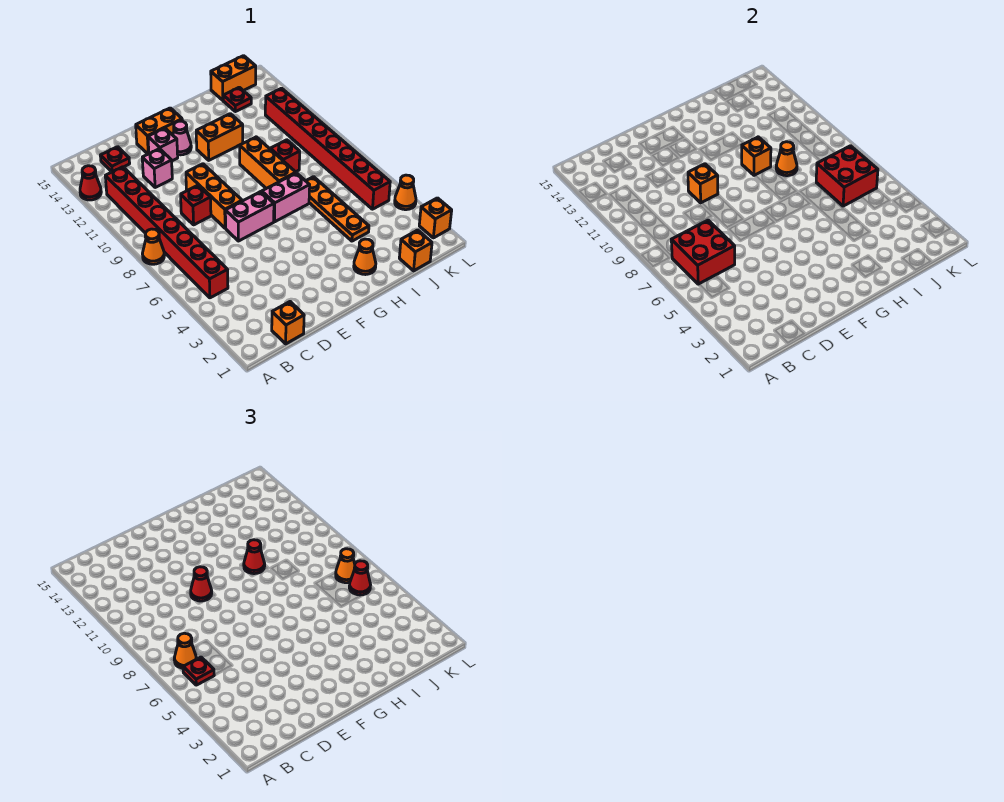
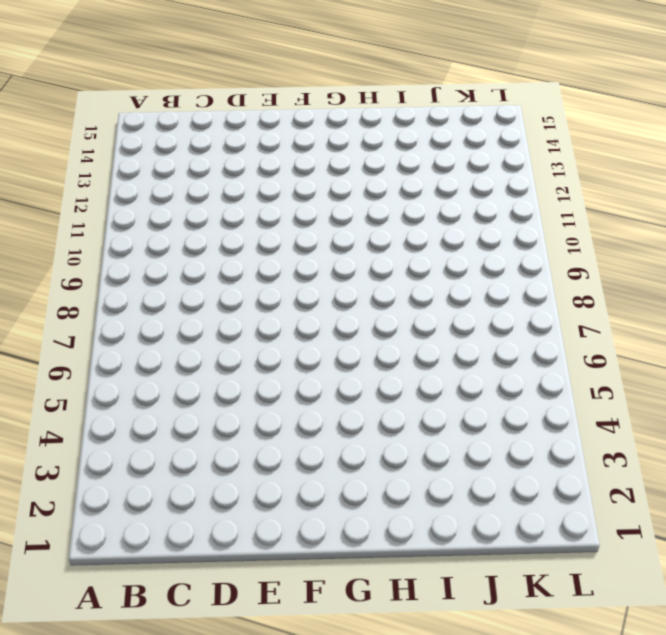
none -> orange cone A8 level 1
none -> red cone A13 level 1
none -> red brick B5:B12 level 1
none -> orange brick C1 level 1

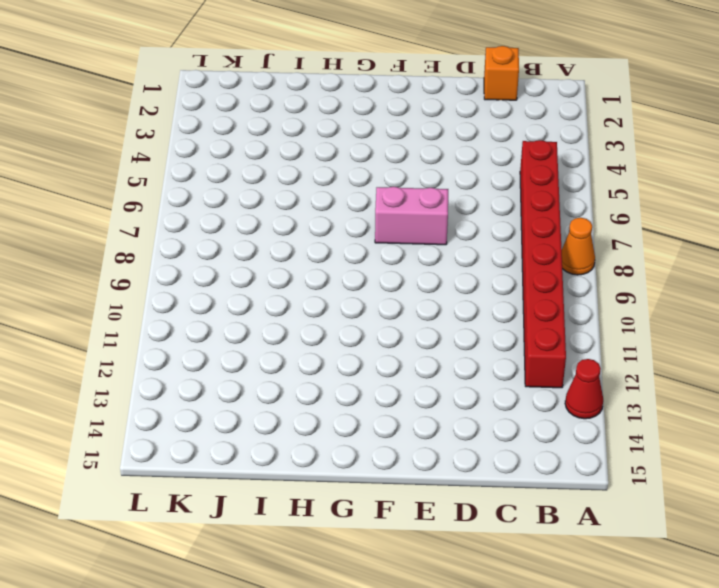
none -> red plate C14 level 1
none -> red brick D9 level 1
none -> pink brick D12 level 1
none -> orange brick E8:E10 level 1

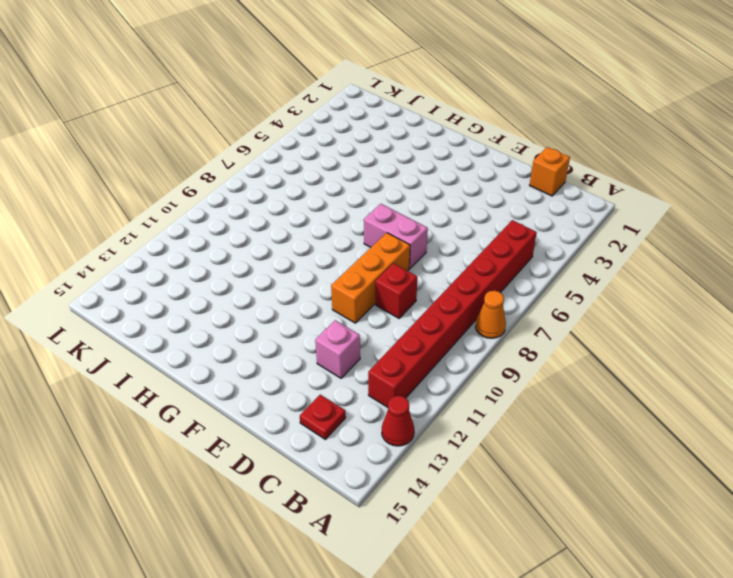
none -> pink brick E13 level 1
none -> orange brick E14:F14 level 1
none -> pink cone F13 level 1
none -> pink brick G7:H7 level 1

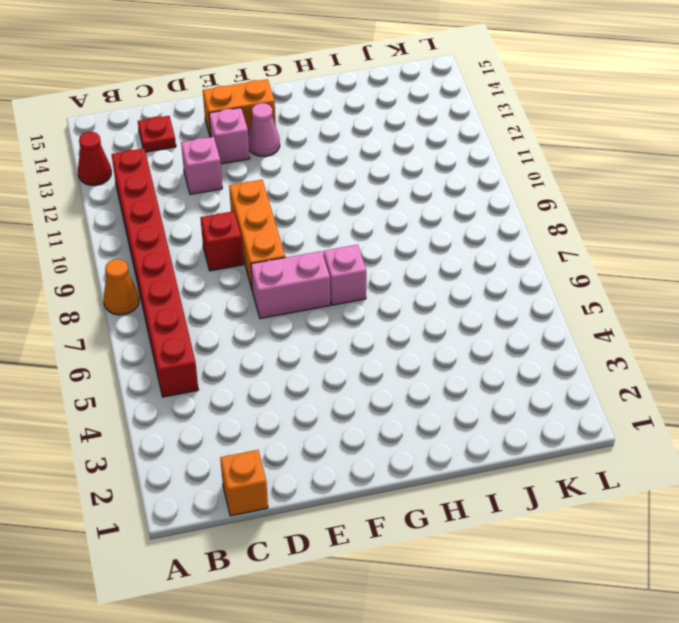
pink brick G7 level 1 -> pink brick G7:H7 level 1
none -> orange brick G12:H12 level 1
none -> orange cone H2 level 1
none -> orange brick H8:H10 level 1
none -> orange plate I4:I7 level 1

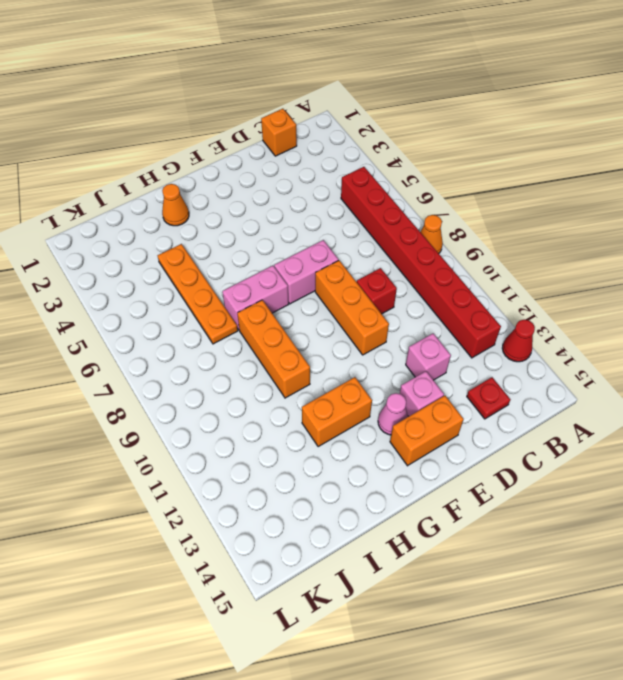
none -> red brick I9 level 1
none -> orange brick J1 level 1
none -> red plate J14 level 1
none -> orange brick J15:K15 level 1

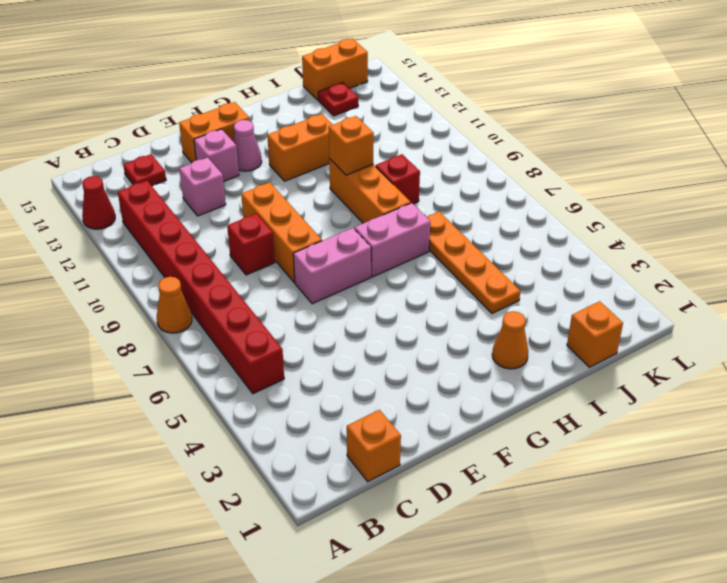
none -> red brick K5:K12 level 1
none -> orange brick L2 level 1
none -> orange cone L4 level 1
none -> red brick B6:C7 level 2

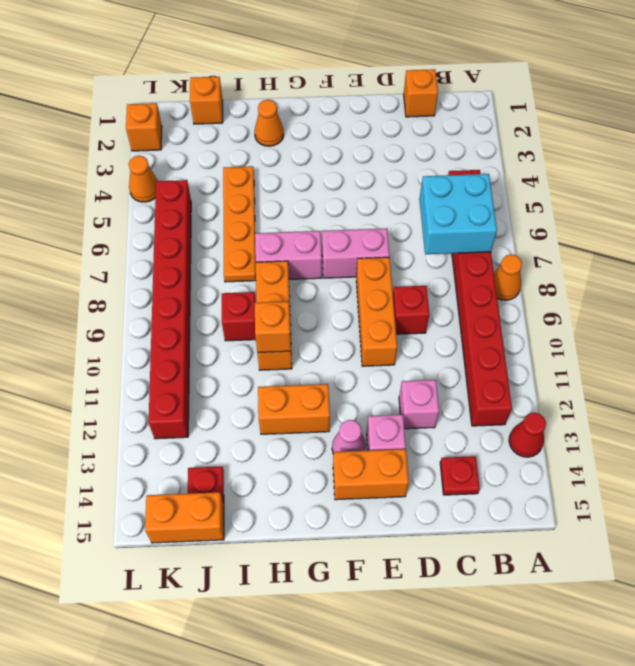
cyan brick B6:C7 level 2 -> red brick B6:C7 level 2
none -> orange brick E10 level 2
none -> orange cone I9 level 2
none -> red brick J6:K7 level 2
none -> red plate B6 level 3

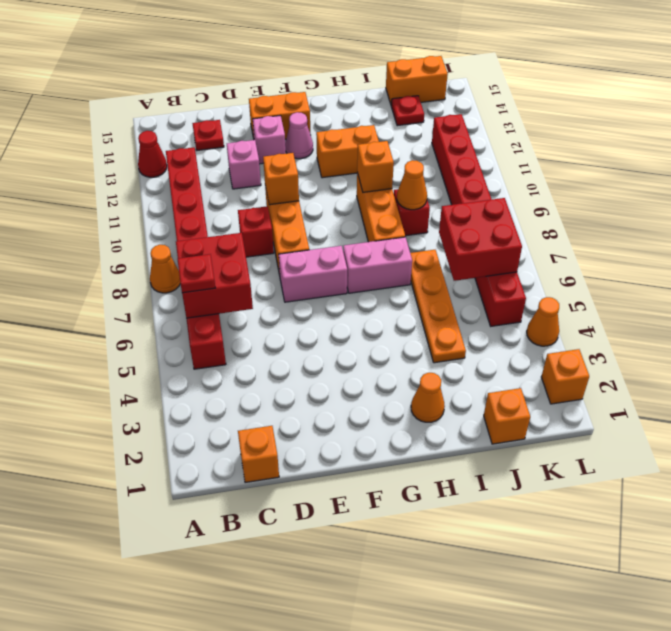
none -> orange cone B7 level 3
none -> red cone E10 level 3
none -> red cone H10 level 3
none -> red cone K6 level 3

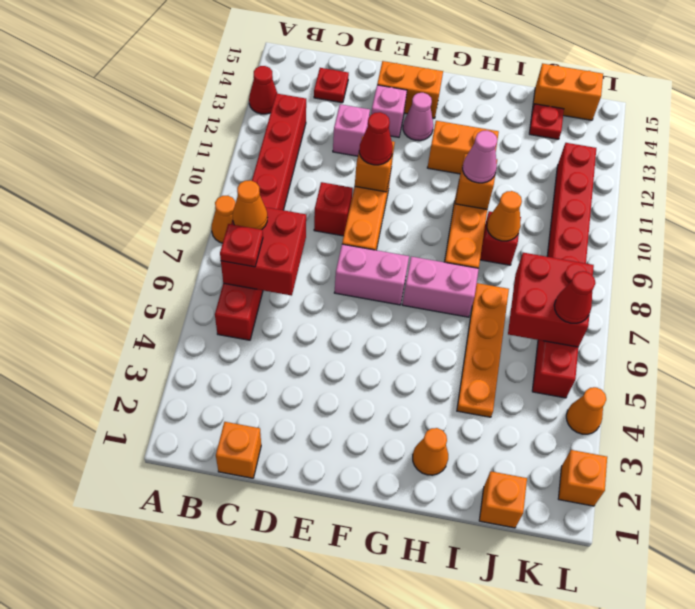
pink cone H10 level 3 -> red cone H10 level 3
none -> orange cone K7 level 3

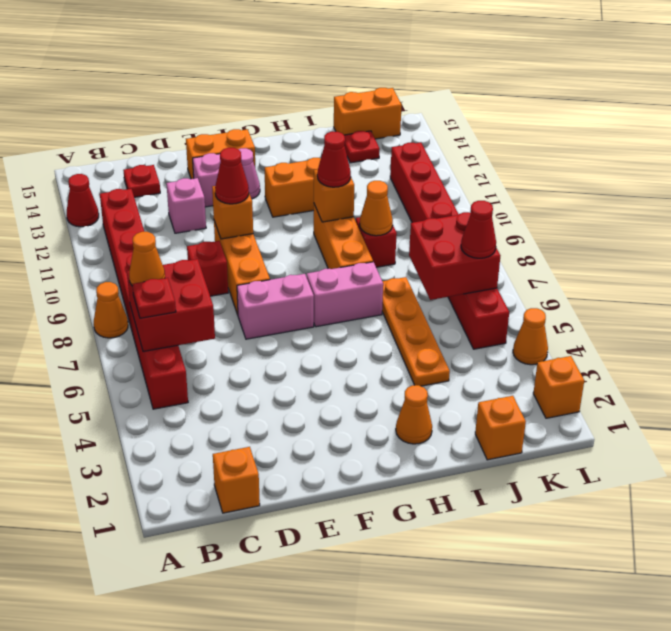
none -> orange cone K7 level 3

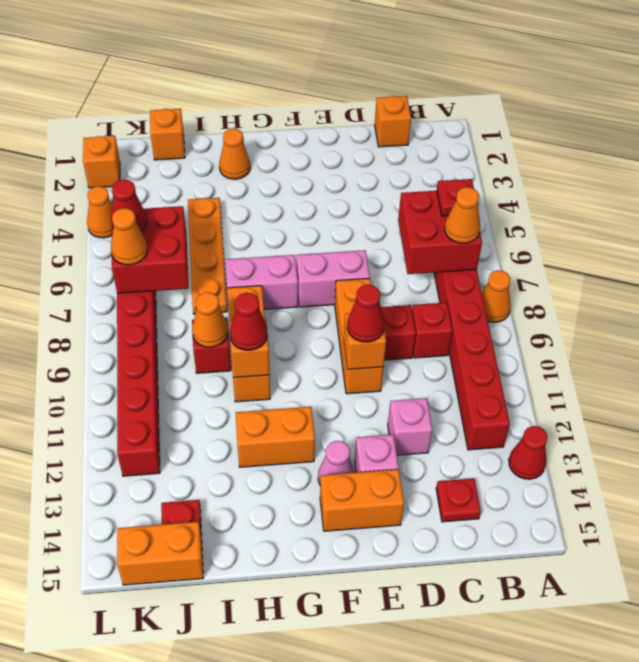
red brick C9 level 1 -> none

